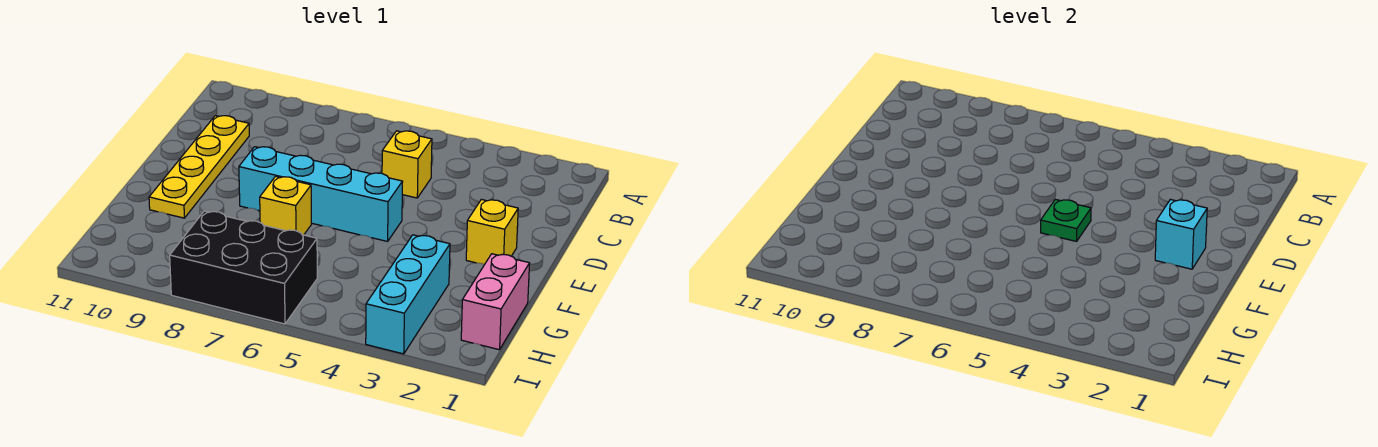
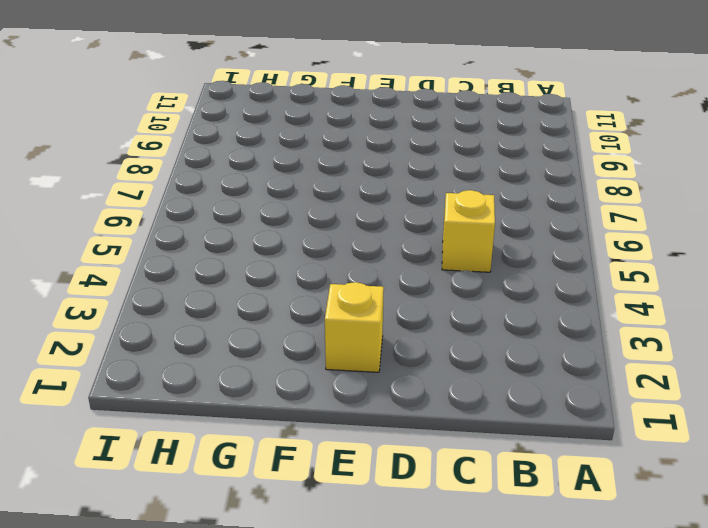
none -> yellow plate C10:F10 level 1
none -> cyan brick E5:E8 level 1

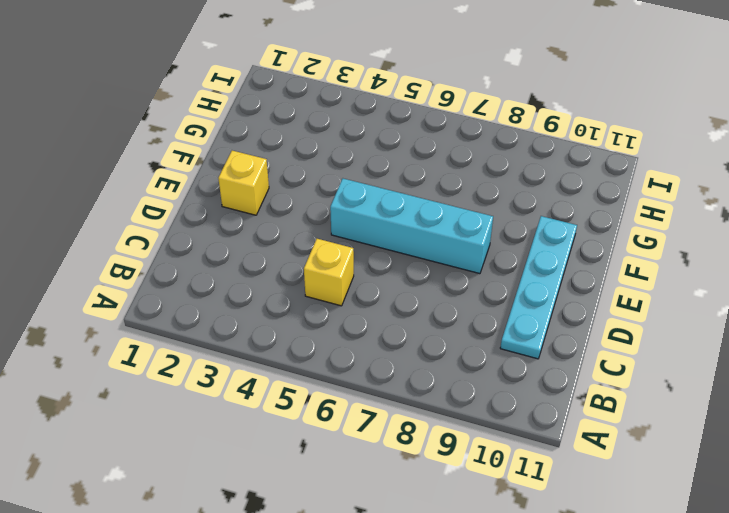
cyan plate C10:F10 level 1 -> yellow plate C10:F10 level 1
none -> yellow brick F7 level 1
none -> pink brick G1:H1 level 1

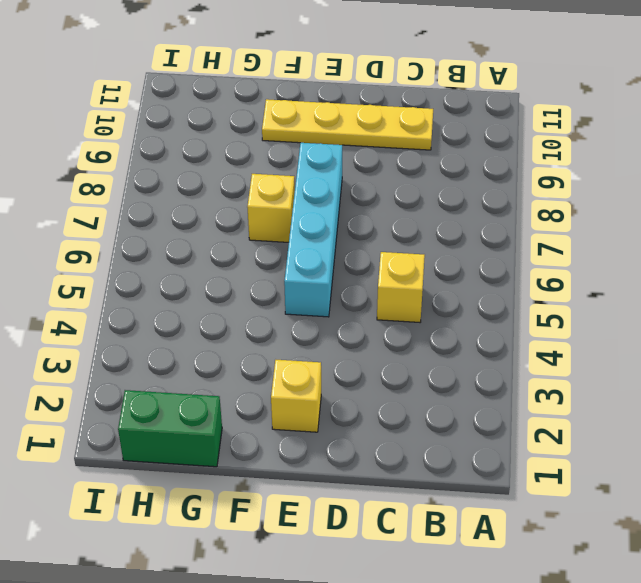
green brick G1:H1 level 1 -> pink brick G1:H1 level 1
none -> cyan brick G3:I3 level 1
none -> black brick H6:I8 level 1

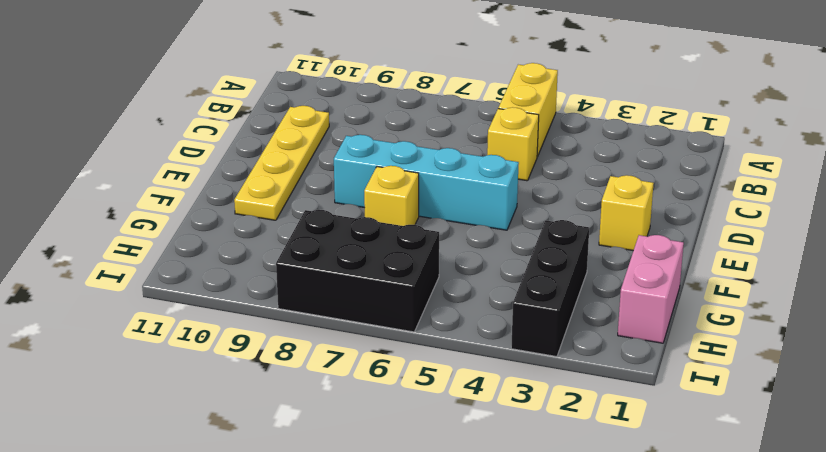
yellow brick A5:B5 level 1 -> none
black brick G3:I3 level 1 -> cyan brick G3:I3 level 1
none -> cyan brick E2 level 2
none -> green plate E5 level 2

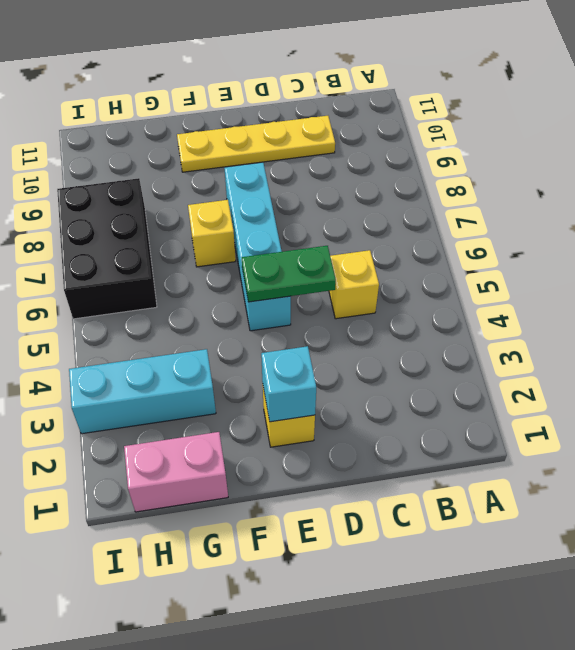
green plate D5:E5 level 2 -> green plate E5 level 2

